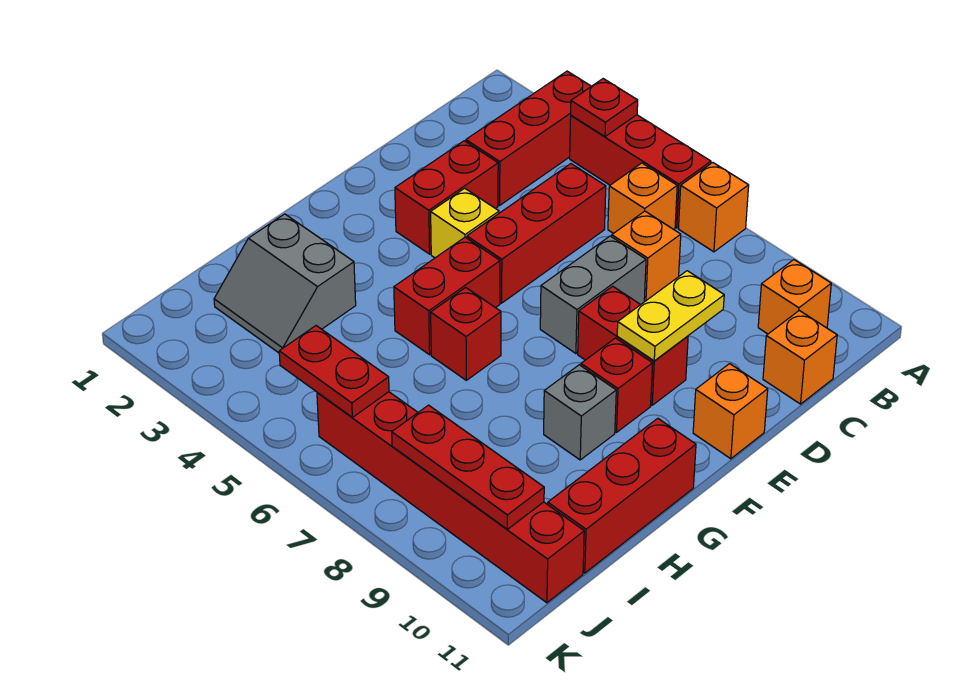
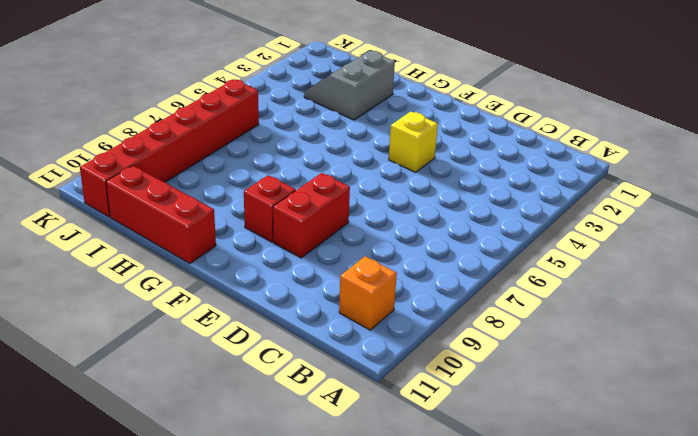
none -> red brick A3:C3 level 1
none -> red brick A4:A6 level 1
none -> orange brick A7 level 1

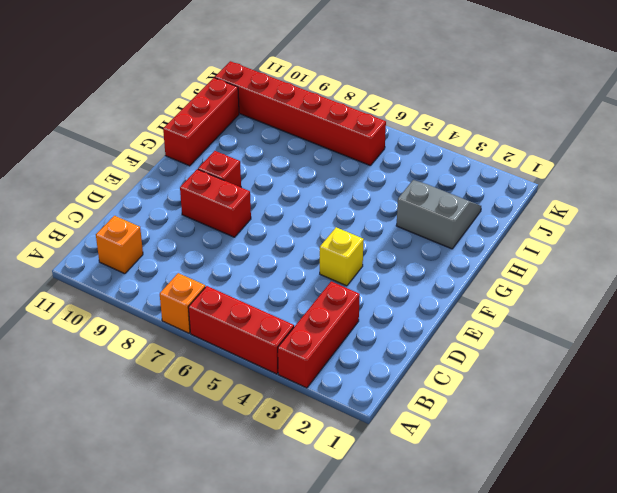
none -> orange brick B6 level 1
none -> red brick C5:E5 level 1
none -> orange brick C7 level 1

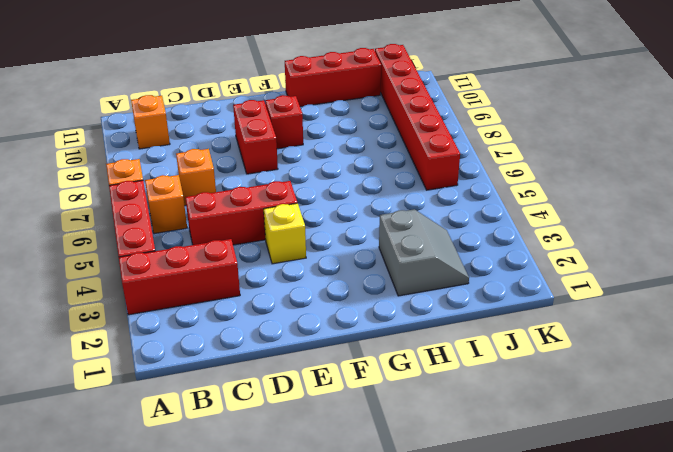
none -> orange brick C11 level 1
none -> red brick D3:E3 level 1
none -> grey brick D7:E7 level 1

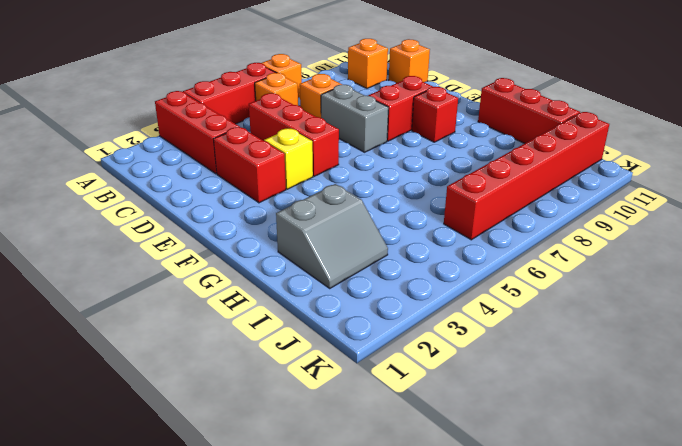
none -> orange brick E11 level 1
none -> red brick F5:G5 level 1
none -> red brick G6 level 1

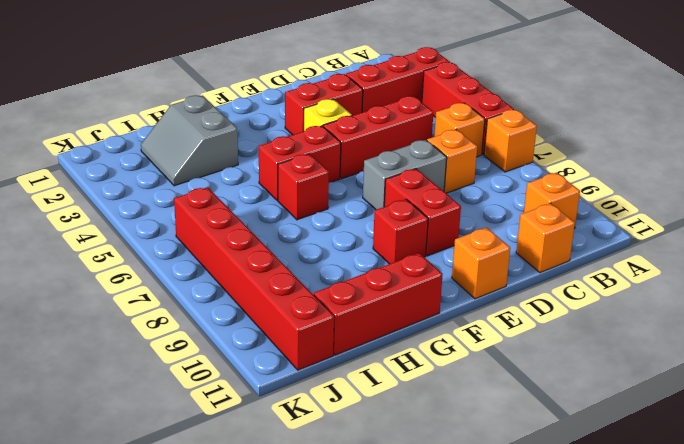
none -> grey brick G9 level 1
none -> red plate A4 level 2
none -> yellow plate D9:E9 level 2

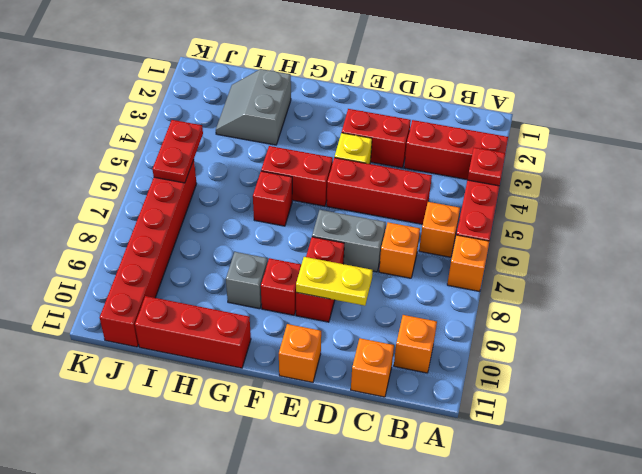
none -> red plate J8:J10 level 2

